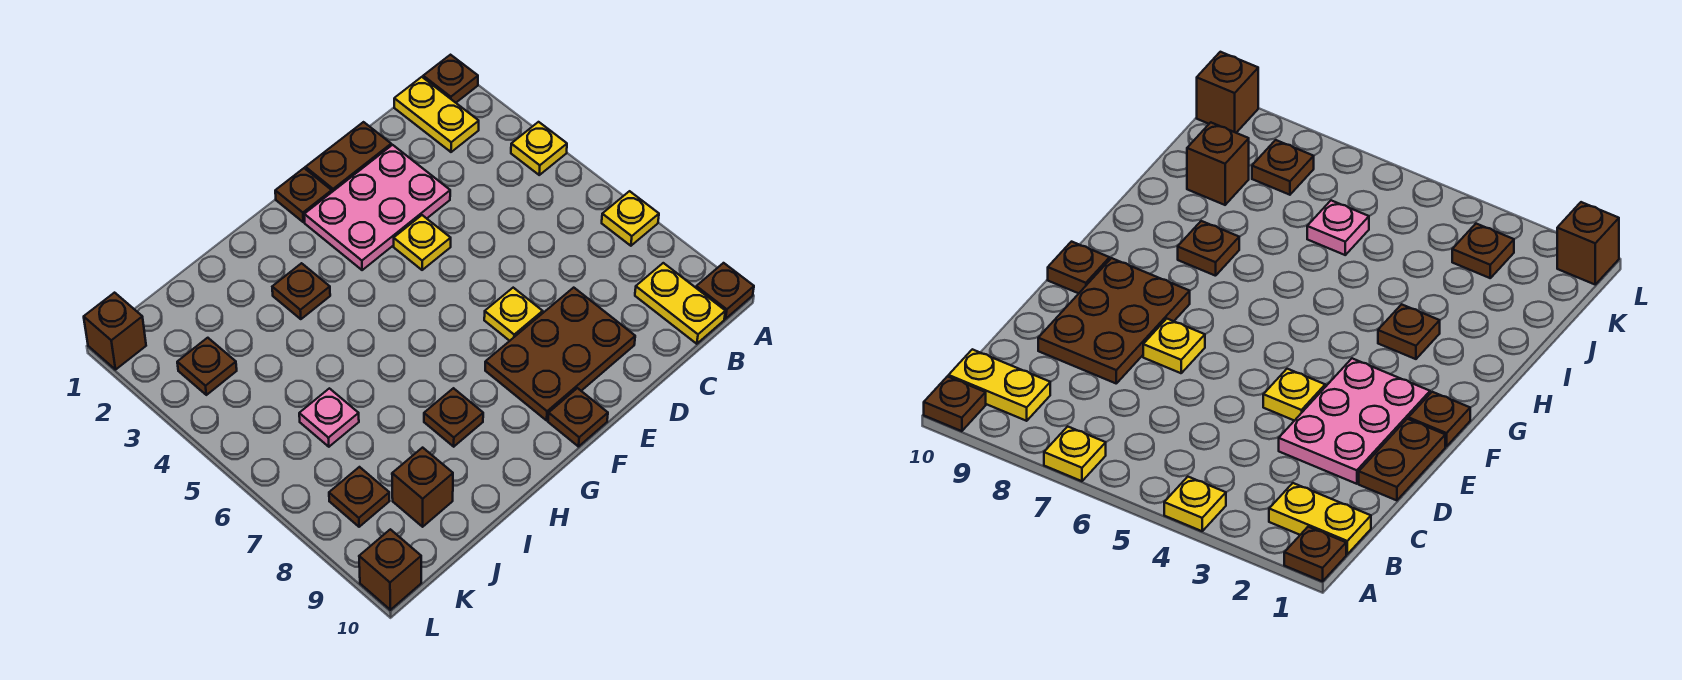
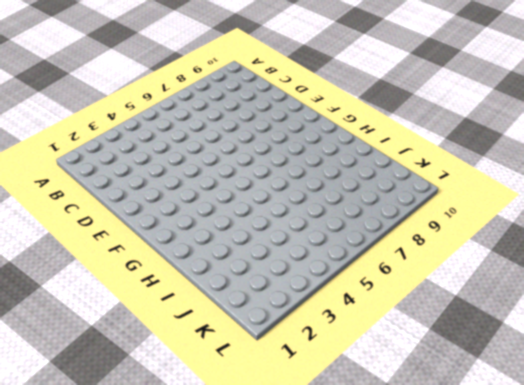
none -> brown plate A1 level 1
none -> yellow plate A4 level 1
none -> yellow plate A7 level 1

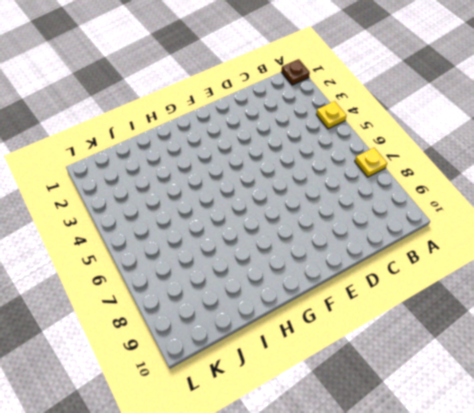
none -> brown plate A10 level 1
none -> yellow plate B1:B2 level 1
none -> yellow plate B9:B10 level 1

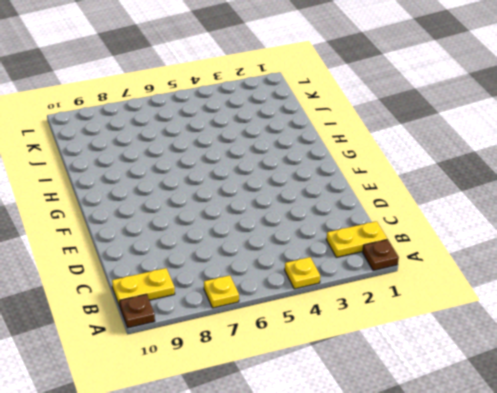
none -> brown plate D1:E1 level 1
none -> pink plate D2:F3 level 1
none -> brown plate D8:F9 level 1

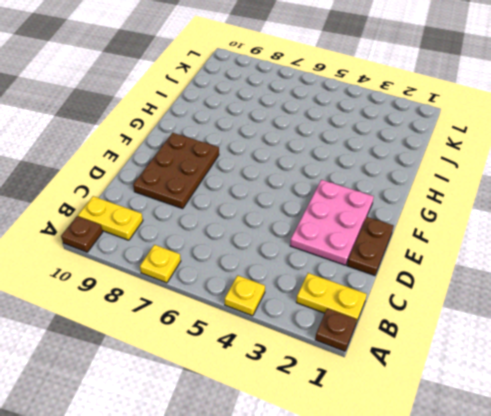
none -> yellow plate E4 level 1
none -> yellow plate E7 level 1
none -> brown plate F1 level 1

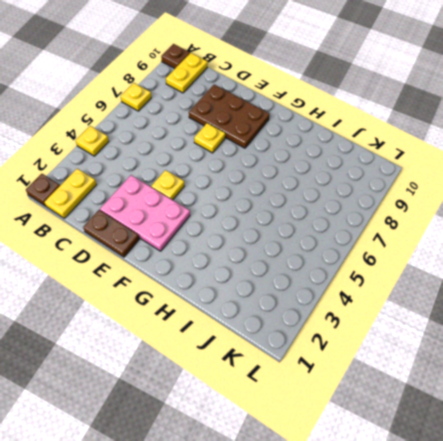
none -> brown plate F1 level 1
none -> brown plate F10 level 1
none -> brown plate H3 level 1

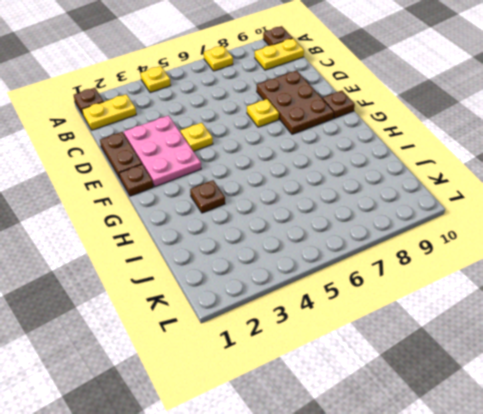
none -> brown plate H8 level 1
none -> pink plate J6 level 1
none -> brown brick J9 level 1

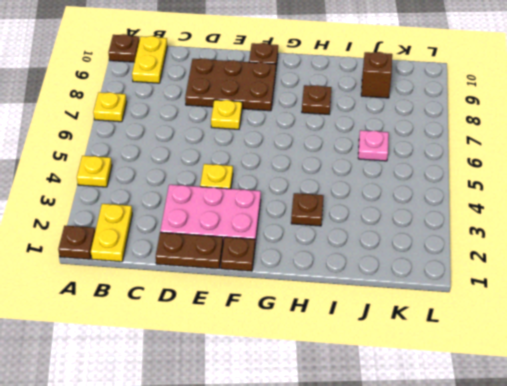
none -> brown plate K3 level 1
none -> brown plate K8 level 1
none -> brown brick L1 level 1

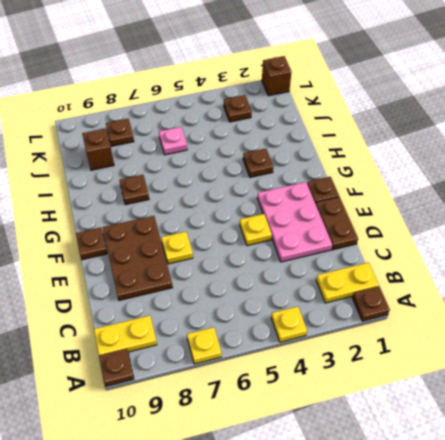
none -> brown brick L10 level 1

